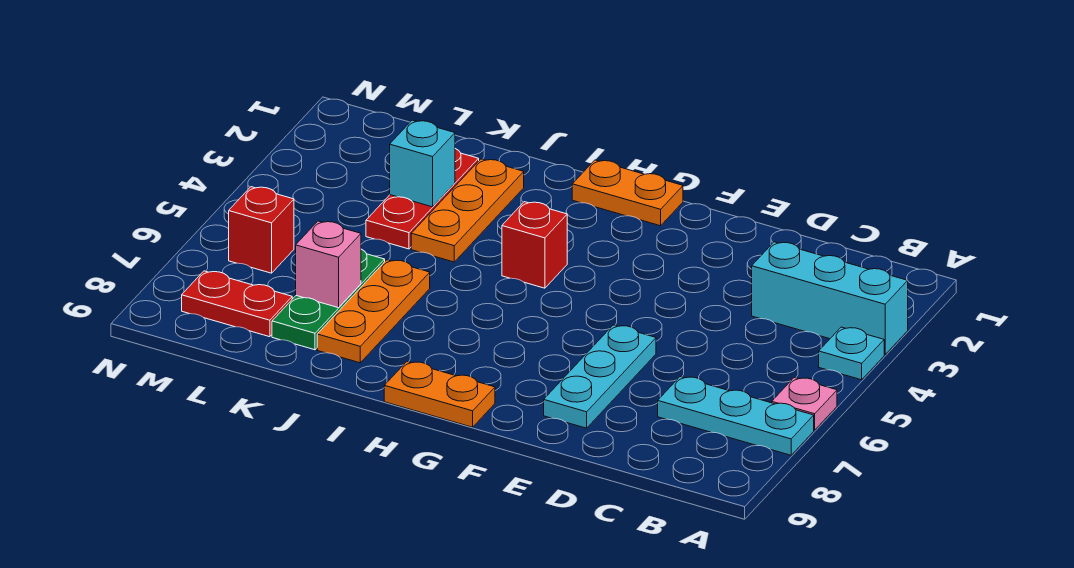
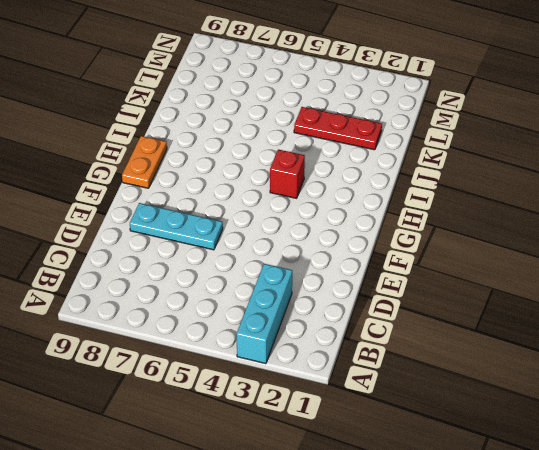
none -> cyan plate A4 level 1
none -> pink plate A6 level 1
none -> cyan plate A7:C7 level 1

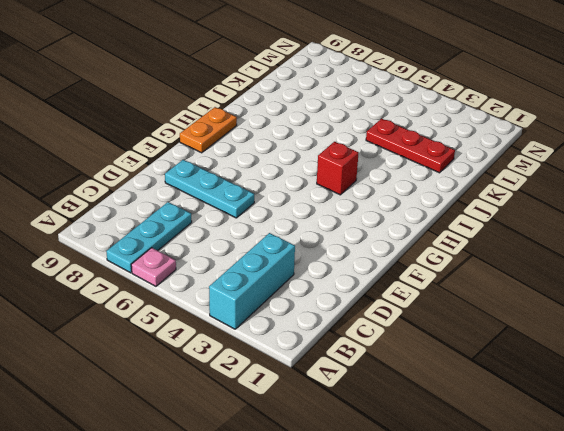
none -> cyan plate A4 level 1
none -> orange plate G1:H1 level 1
none -> orange plate J2:J4 level 1

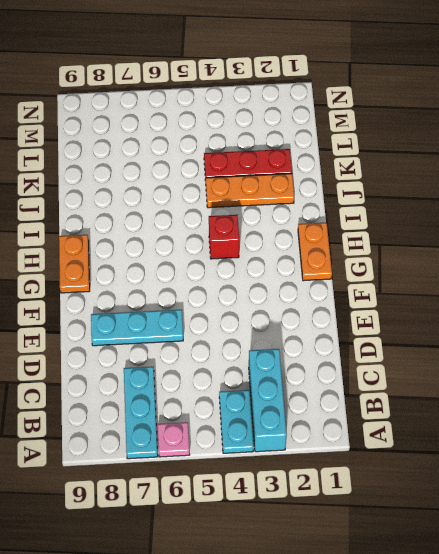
cyan plate A4:B4 level 1 -> cyan plate A4 level 1
none -> orange plate J6:J8 level 1
none -> green plate K6:K8 level 1
none -> red plate L8:M8 level 1

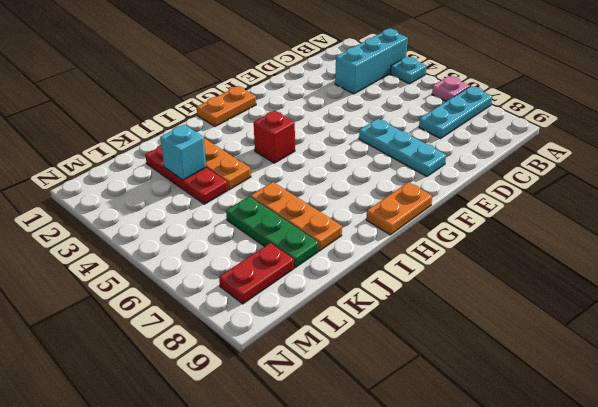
none -> red brick M6 level 1
none -> pink brick K7 level 2

